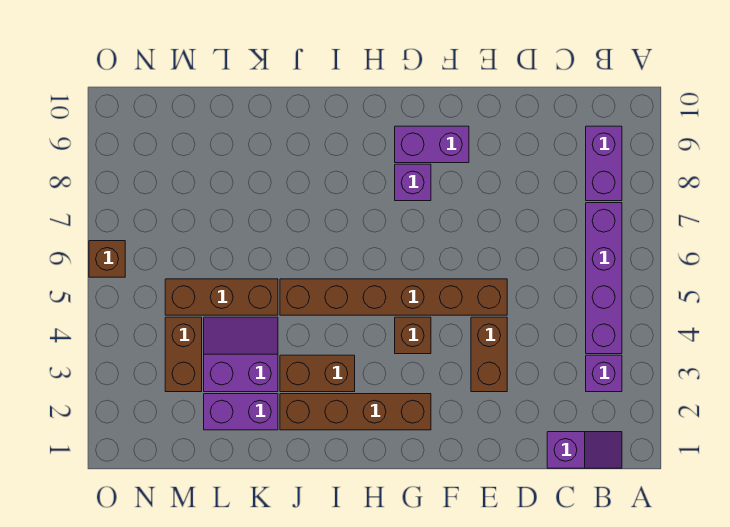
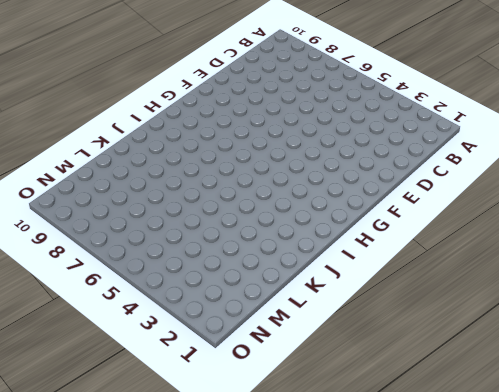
none -> purple slope B1:C1 level 1 top C
none -> purple brick B3 level 1
none -> purple brick B4:B7 level 1

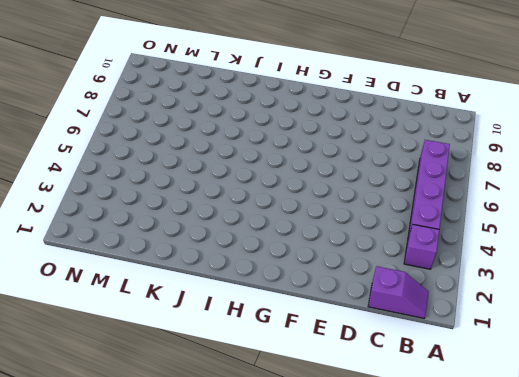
none -> purple brick B8:B9 level 1
none -> brown brick E3:E4 level 1
none -> brown brick E5:J5 level 1

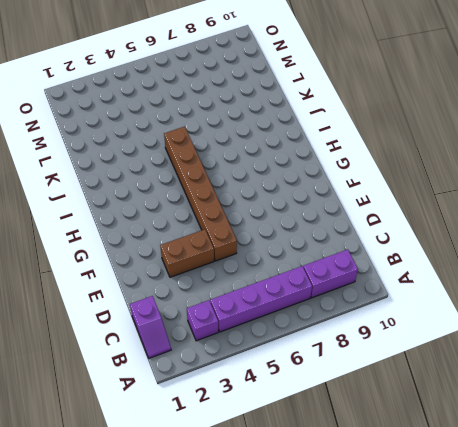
none -> purple brick F9:G9 level 1
none -> brown brick G2:J2 level 1
none -> brown brick G4 level 1

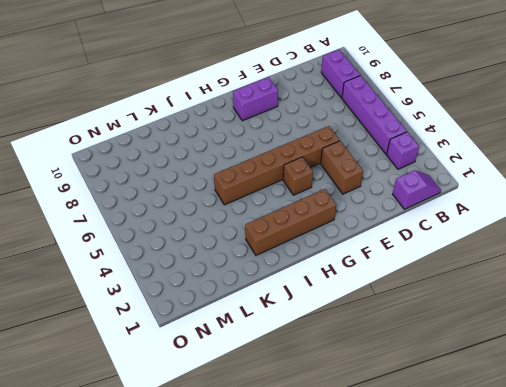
none -> purple brick G8 level 1
none -> brown brick I3:J3 level 1
none -> purple brick K2:L2 level 1

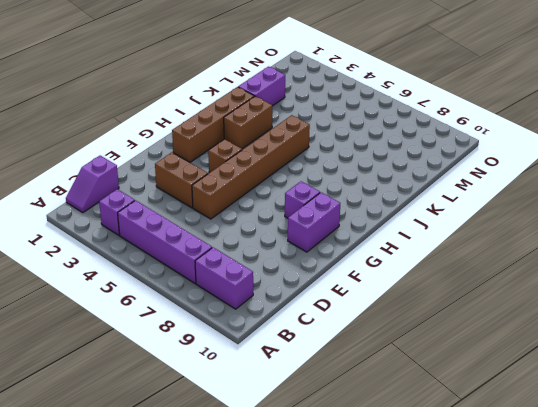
none -> purple slope K3:L4 level 1 top 3
none -> brown brick K5:M5 level 1
none -> brown brick M3:M4 level 1

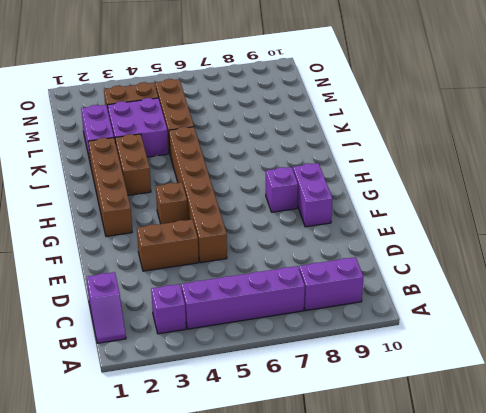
purple brick K3:L4 level 1 -> purple slope K3:L4 level 1 top 3
none -> brown brick O6 level 1

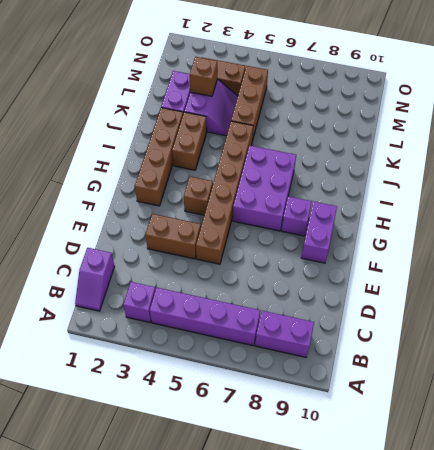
purple brick G6:I7 level 1 -> none
brown brick L3 level 2 -> brown brick O6 level 1

